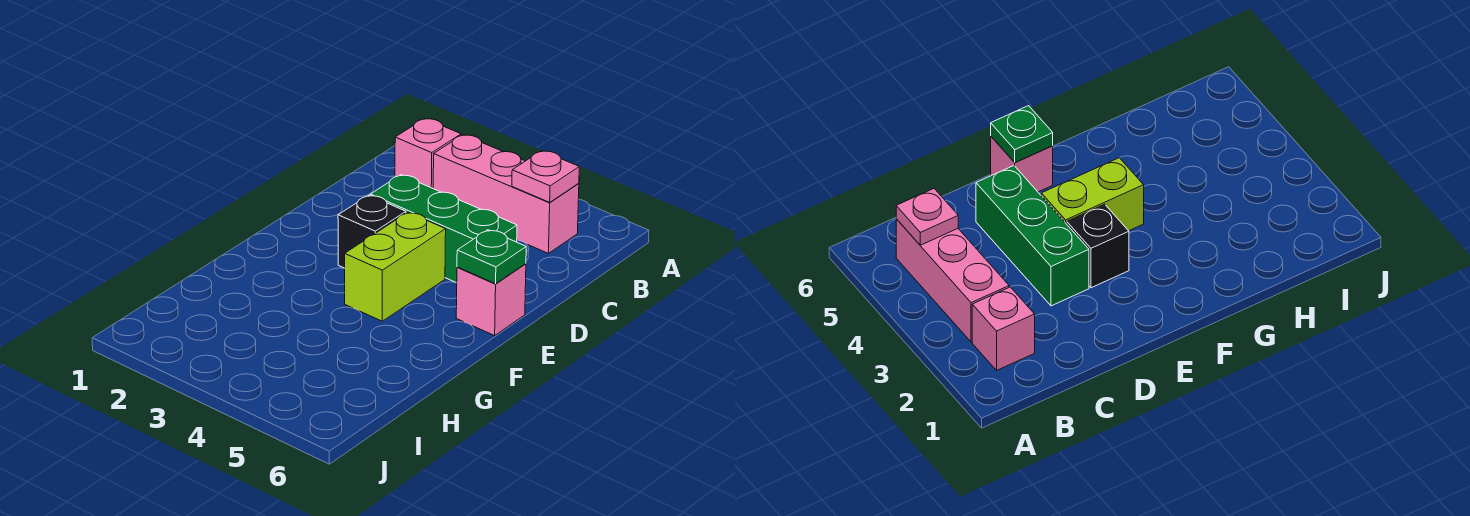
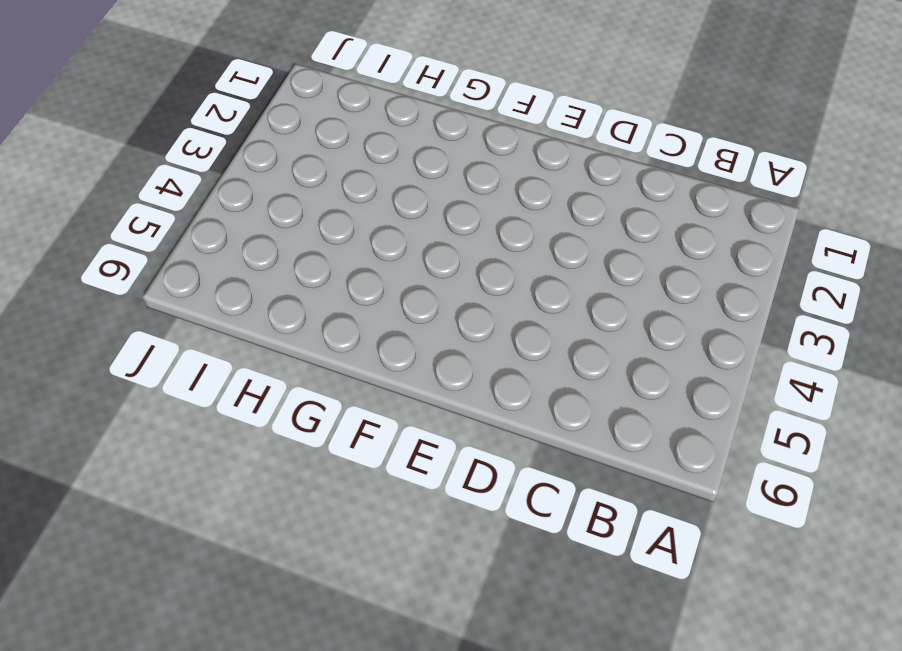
none -> pink brick B2 level 1
none -> pink brick B3:B5 level 1

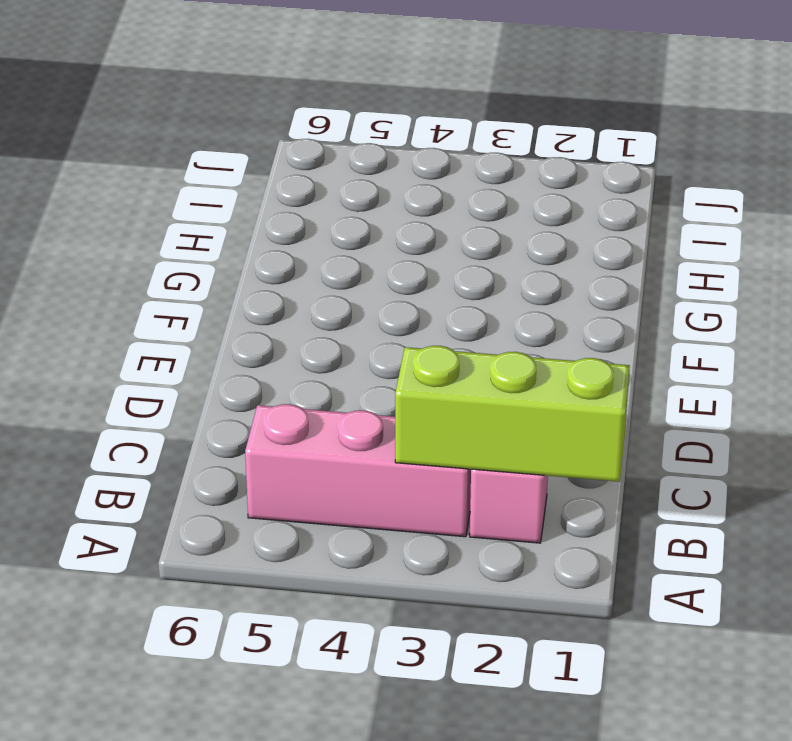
lime brick B1:B3 level 2 -> none
none -> green brick D3:D5 level 1
none -> black brick E3 level 1

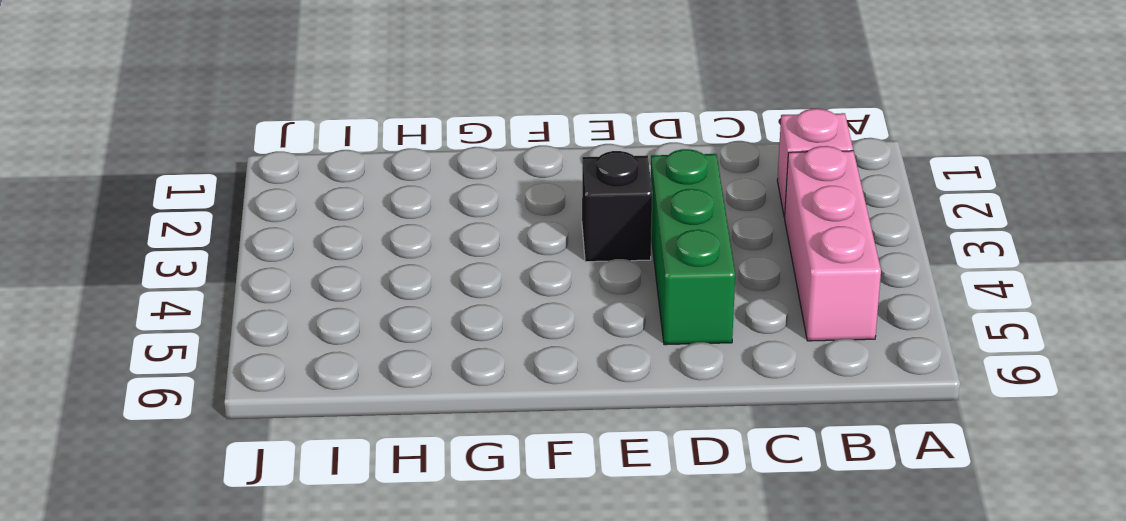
none -> lime brick E4:F4 level 1
none -> pink brick E6 level 1

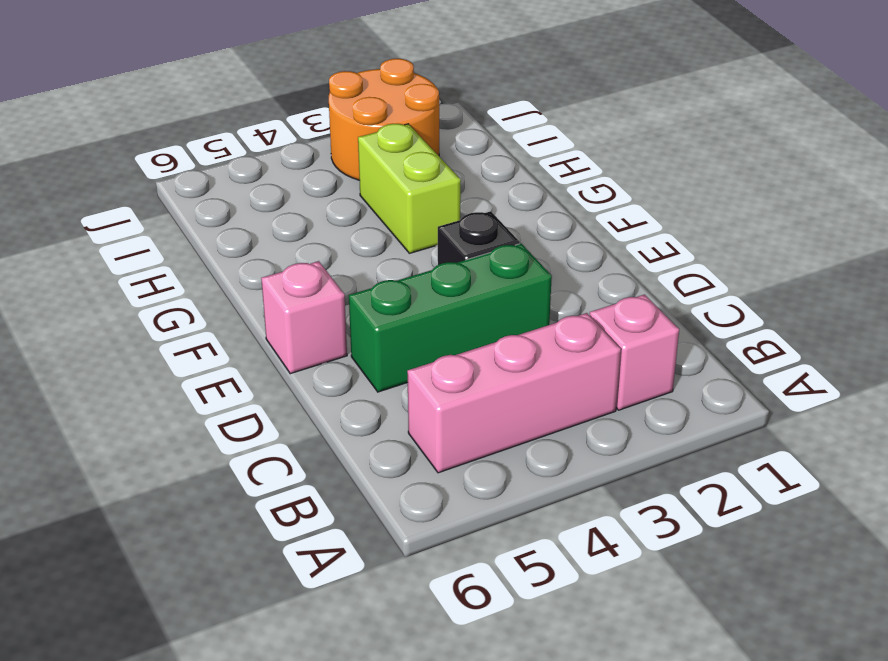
lime brick G3:H3 level 1 -> lime brick E4:F4 level 1
orange round brick I2:J3 level 1 -> none
none -> pink plate B5 level 2
none -> green plate E6 level 2

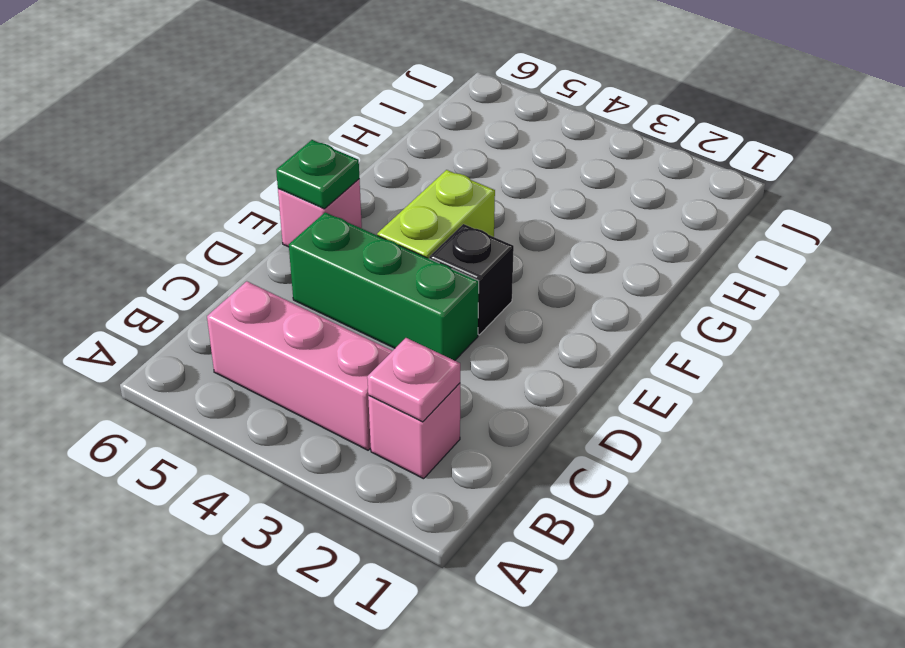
pink plate B2 level 2 -> pink plate B5 level 2

